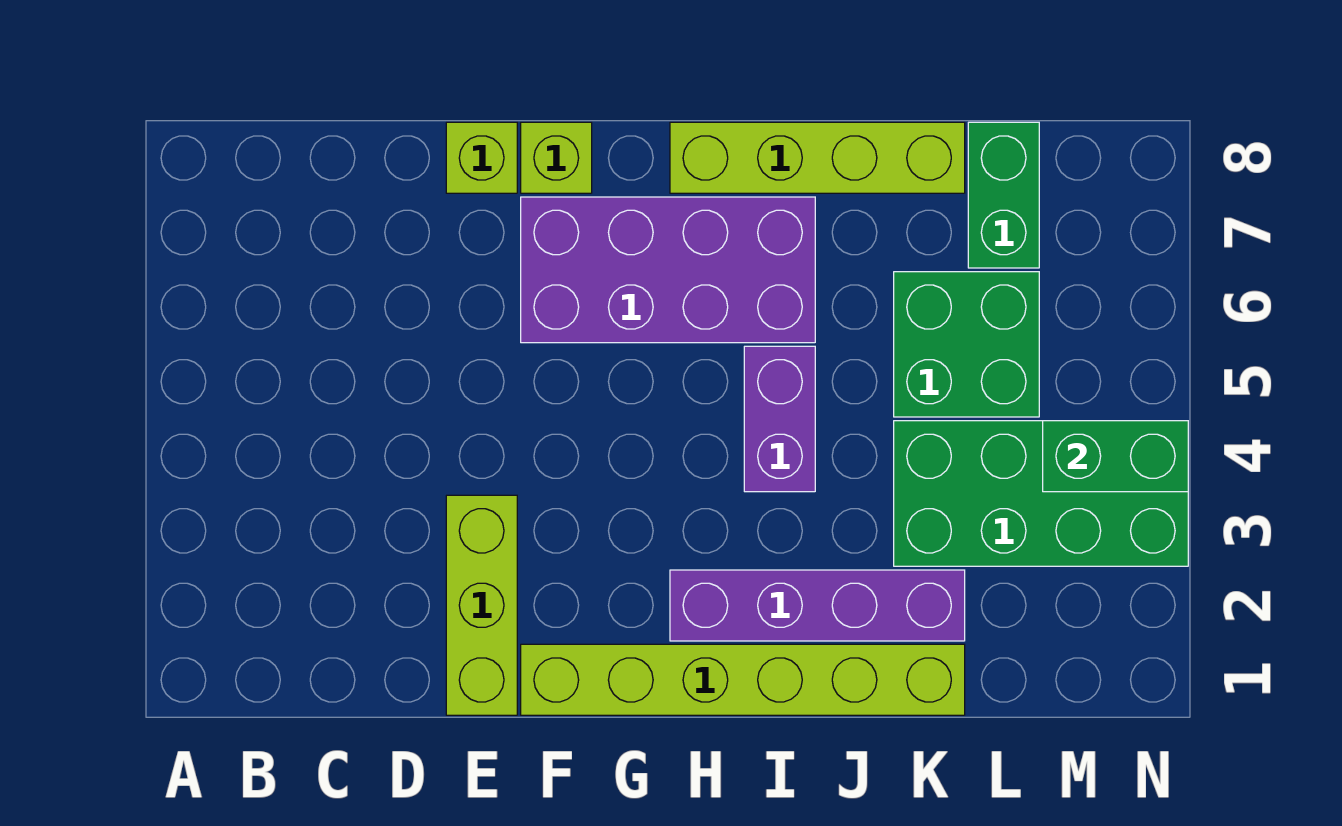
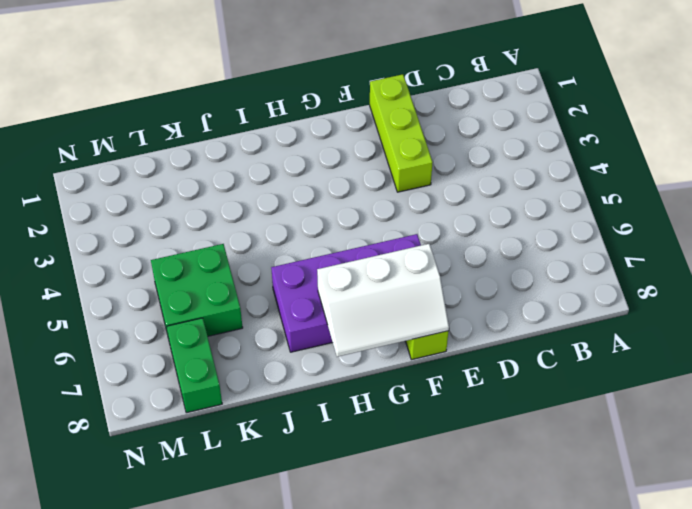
white slope F7:H8 level 2 top 7 -> none
none -> lime brick E8 level 1
none -> lime brick F1:K1 level 1
none -> purple brick H2:K2 level 1

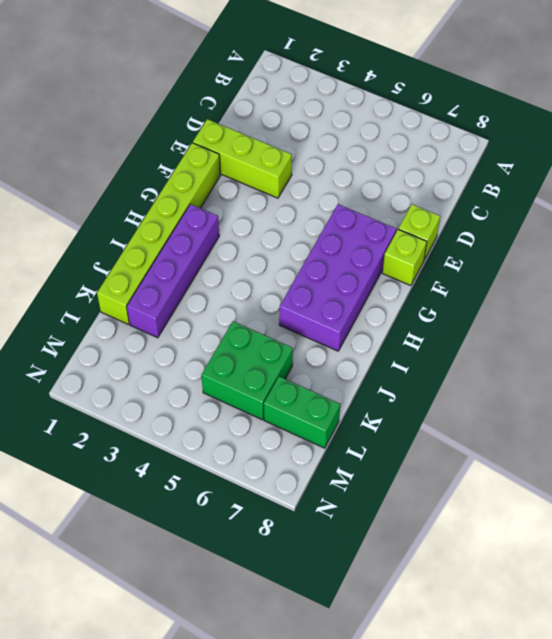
none -> lime brick H8:K8 level 1
none -> purple brick I4:I5 level 1
none -> green brick K3:N4 level 1

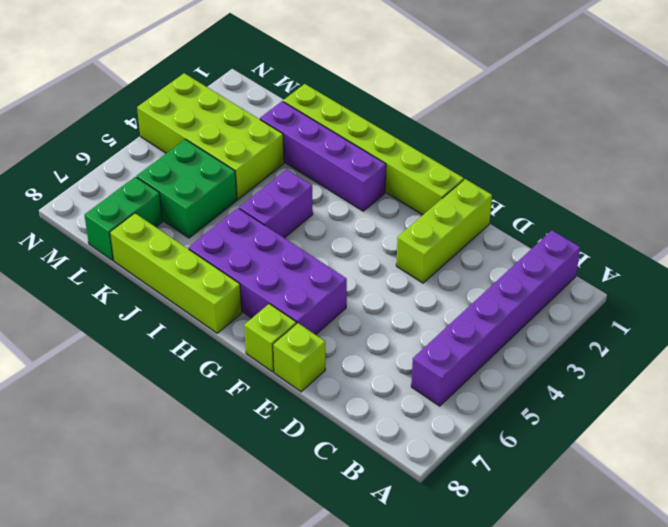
purple brick B1:B6 level 1 -> none
lime brick K3:N4 level 1 -> green brick K3:N4 level 1
none -> green brick M4:N4 level 2

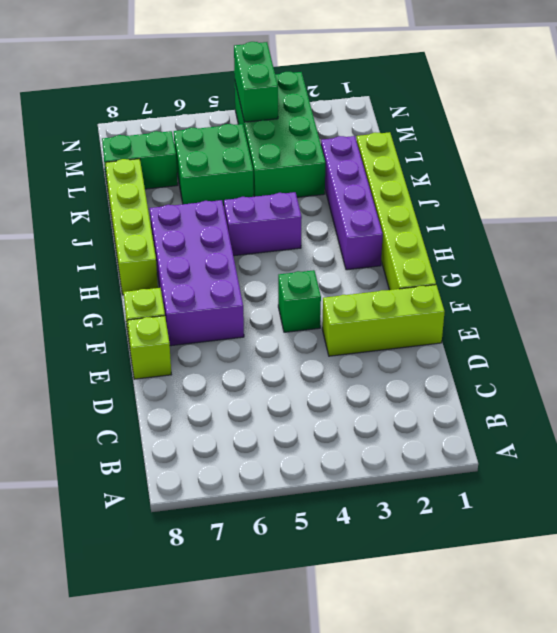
green brick F4 level 1 -> none

